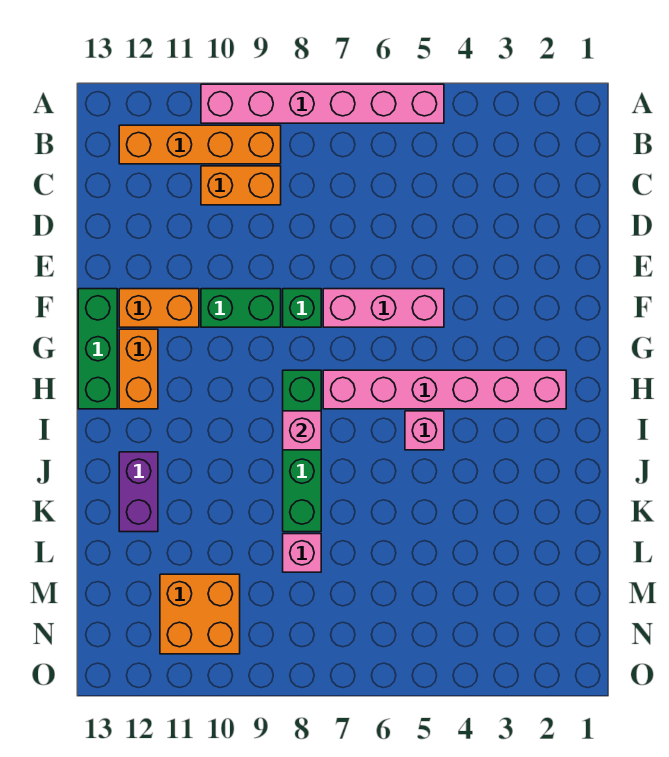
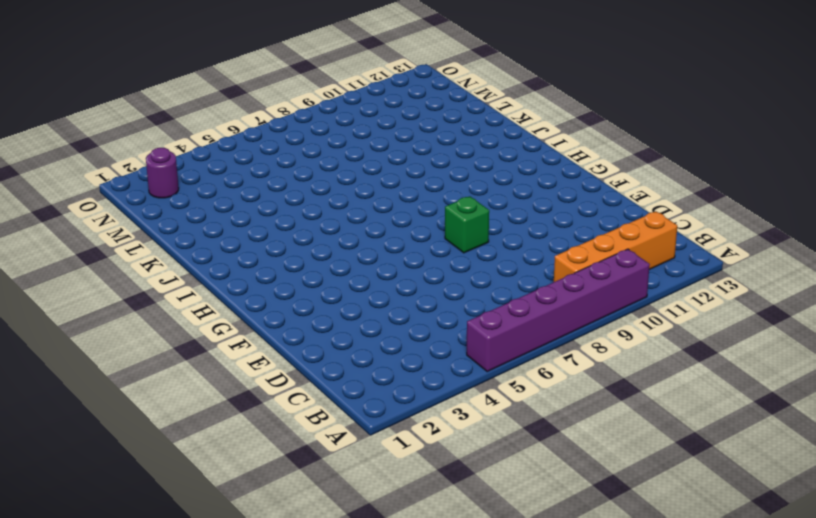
purple brick A5:A10 level 1 -> pink brick A5:A10 level 1
purple round brick N2 level 1 -> none
none -> orange brick C9:C10 level 1
none -> pink brick F5:F7 level 1
none -> green brick F9:F10 level 1

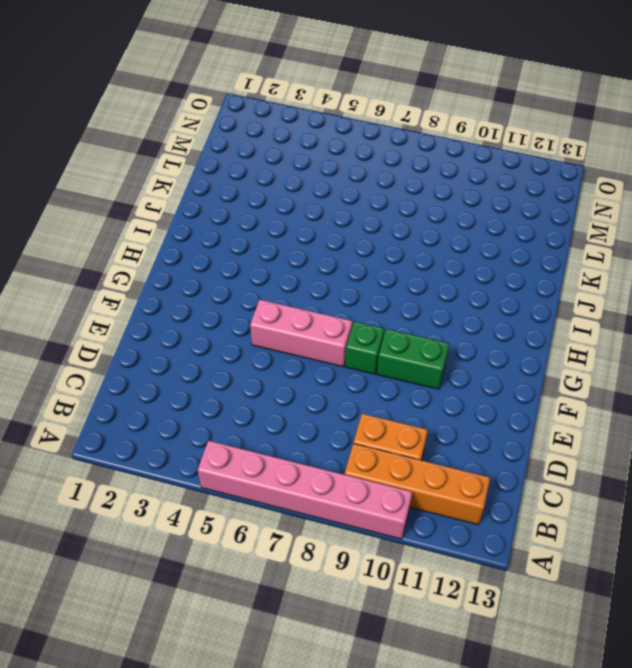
none -> orange brick F11:F12 level 1
none -> green brick F13:H13 level 1
none -> orange brick G12:H12 level 1

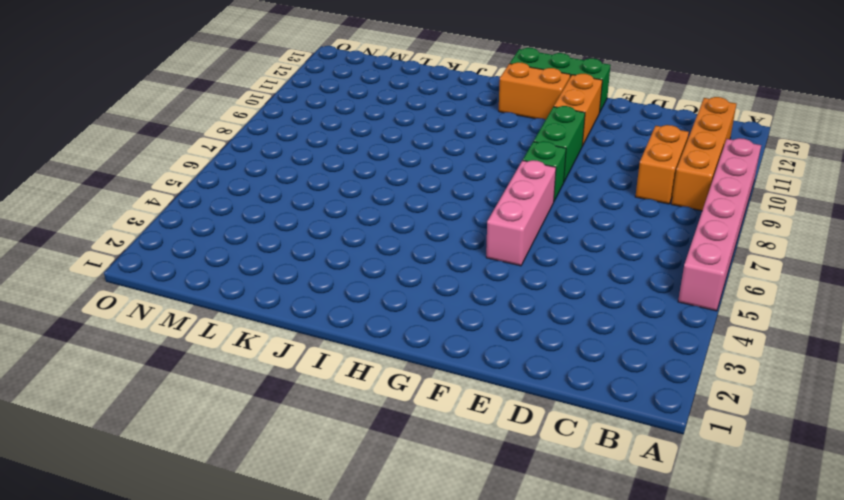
none -> pink brick H2:H7 level 1
none -> green brick H8:K8 level 1
none -> pink brick I5 level 1

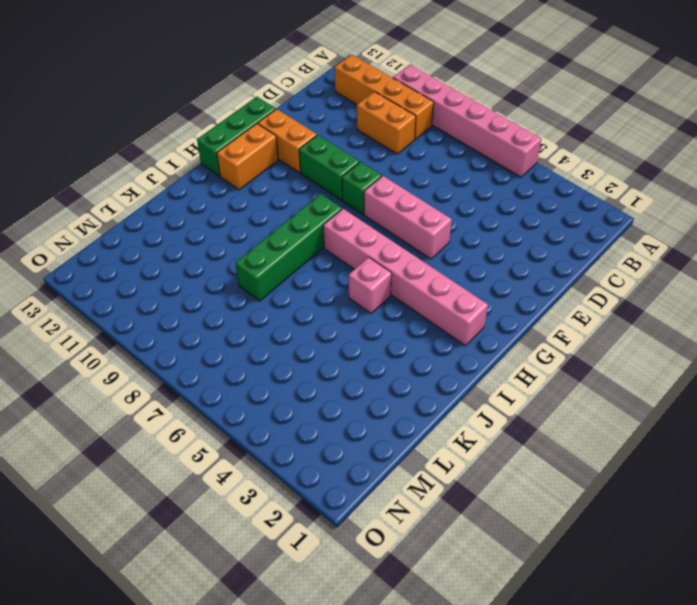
none -> purple brick J12:K12 level 1
none -> pink brick L8 level 1
none -> orange brick M10:N11 level 1

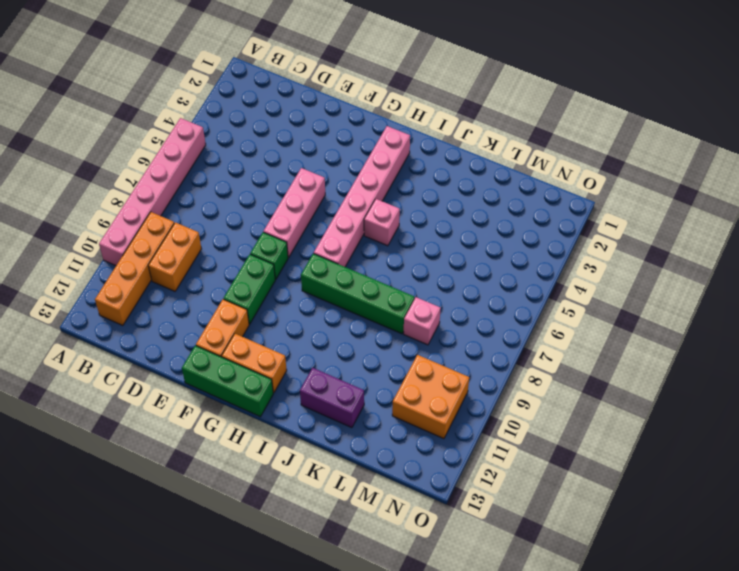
none -> pink brick I8 level 2

